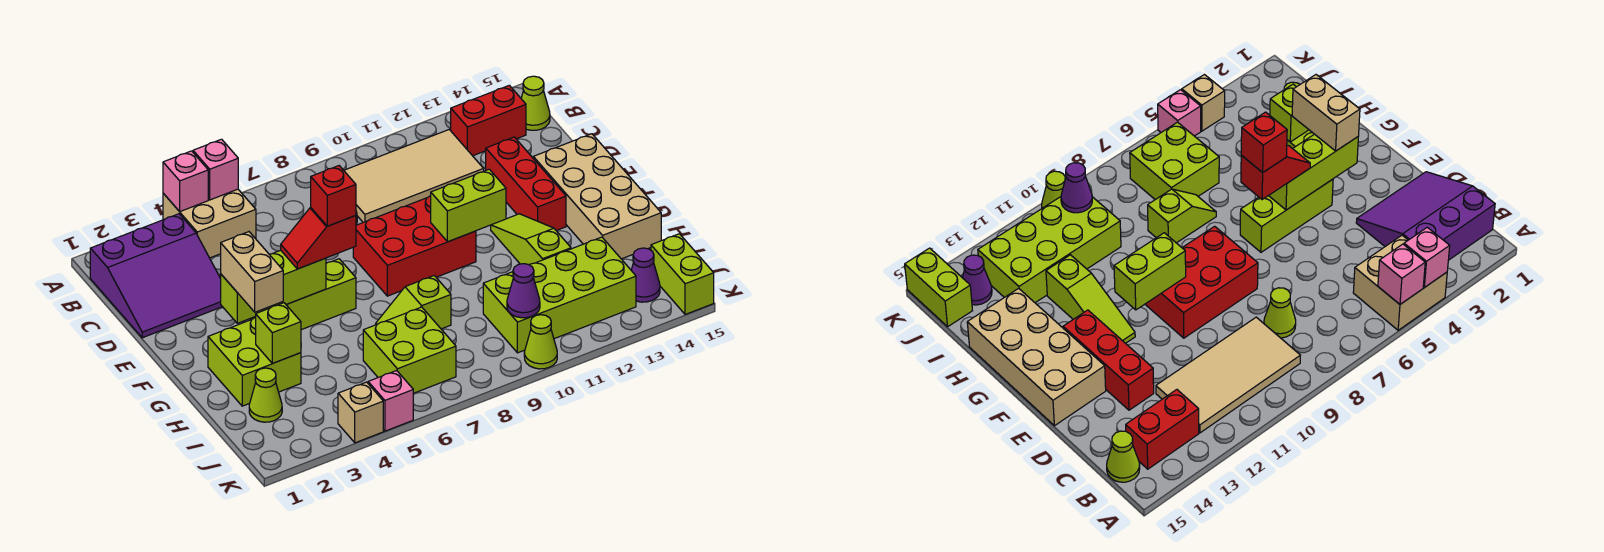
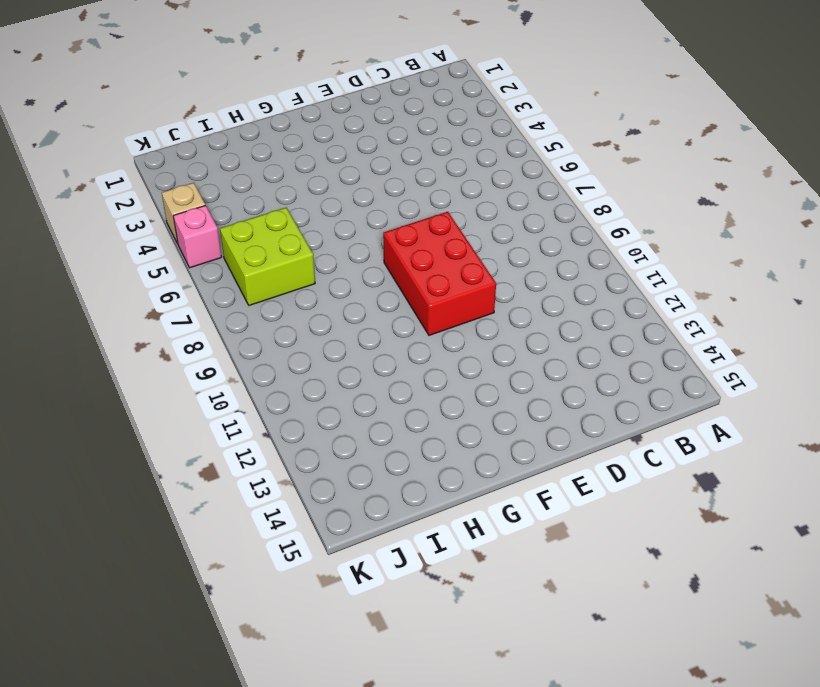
none -> tan brick A4:B5 level 1
none -> purple slope B1:D3 level 1 top B
none -> tan tile B9:C12 level 1
none -> red brick B13:B14 level 1

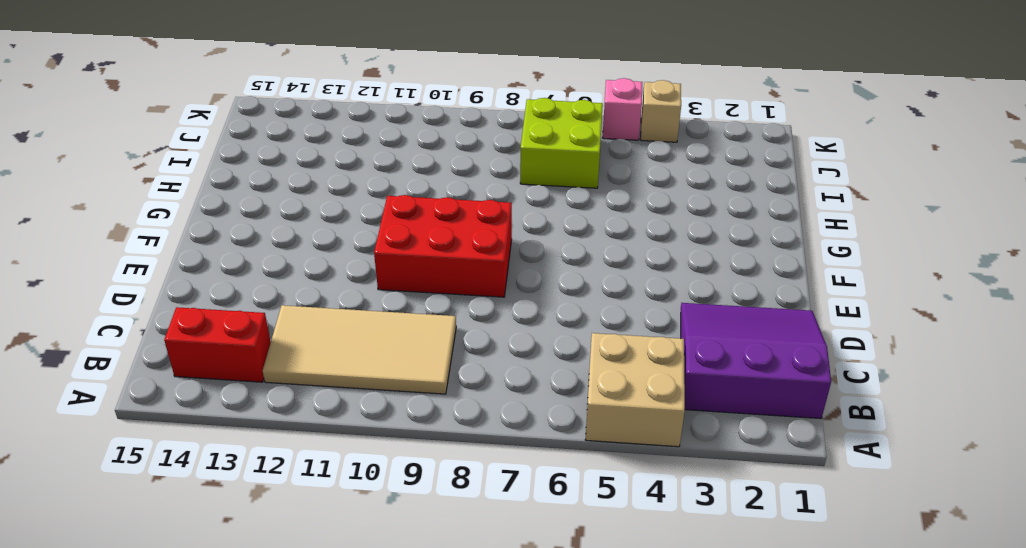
none -> lime cone B15 level 1
none -> lime cone C8 level 1
none -> red brick D13:F13 level 1
none -> tan brick E14:H15 level 1

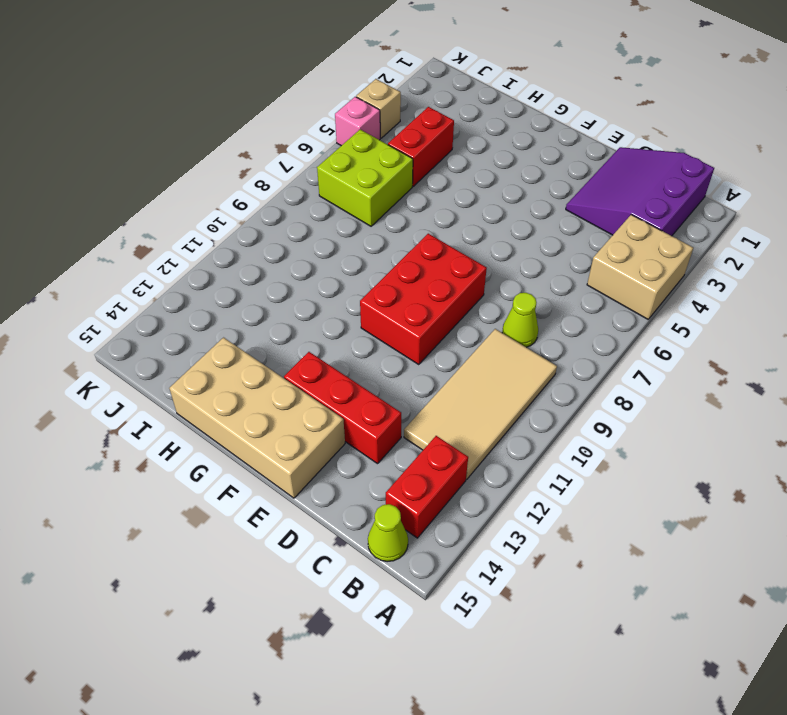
red brick I4:I5 level 1 -> none
none -> lime brick F4:F6 level 1
none -> lime slope F12:H12 level 1 top H
none -> lime brick G2:H3 level 1
none -> lime slope H7:H8 level 1 top 8

